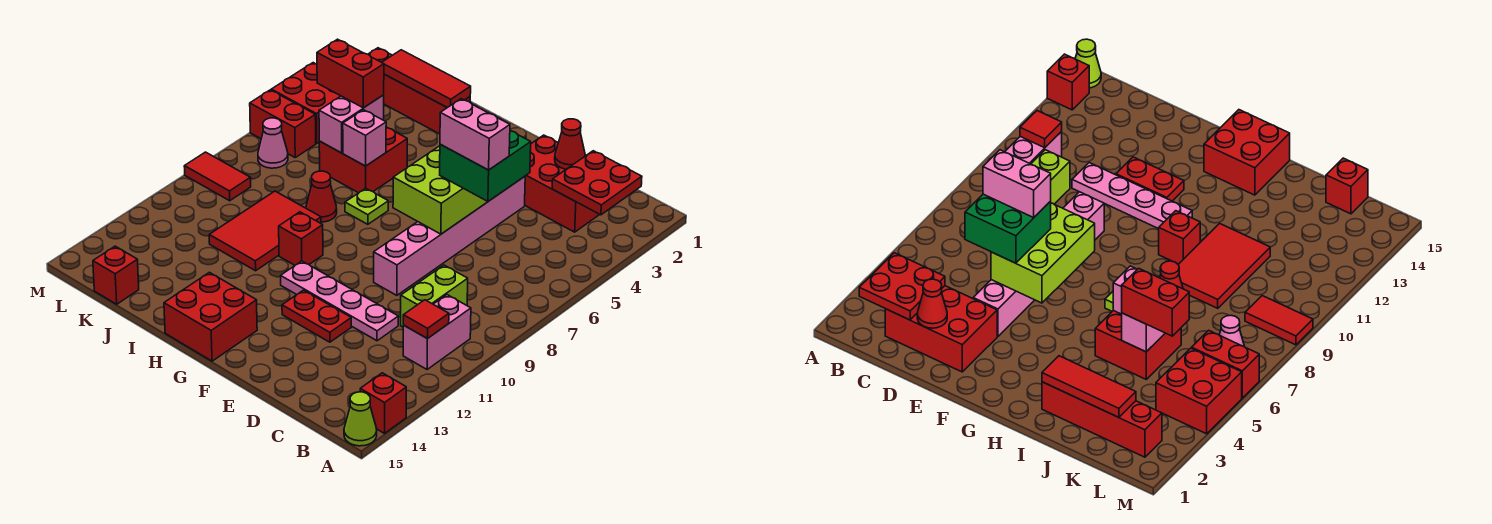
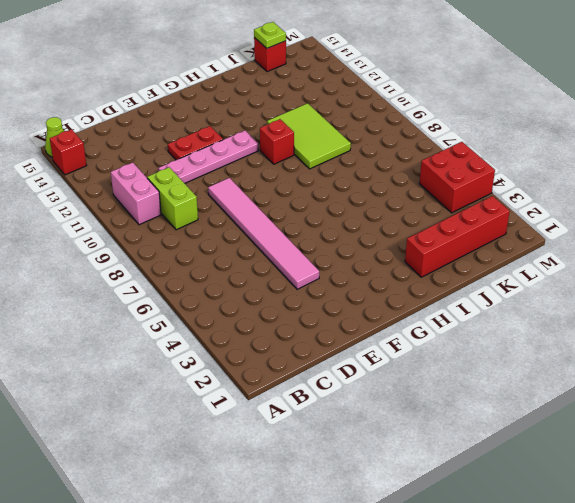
pink tile E4:E9 level 1 -> pink brick E4:E9 level 1
lime tile I9:J11 level 1 -> red tile I9:J11 level 1
lime plate K15 level 2 -> lime plate H7 level 1
none -> red brick C2:E3 level 1
none -> red brick G14:H15 level 1
none -> red brick I5:J6 level 1
none -> red cone I8 level 1

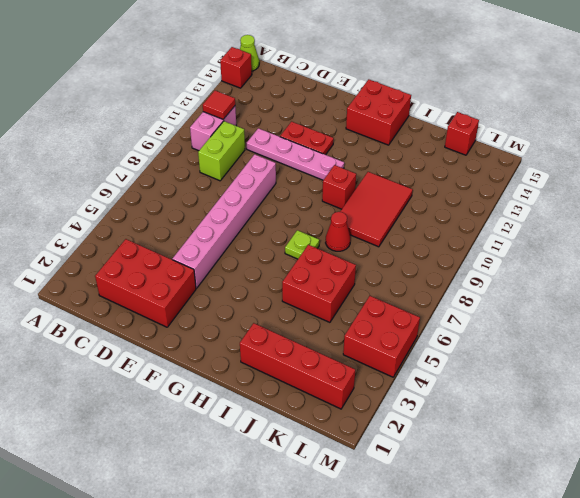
none -> red brick L6:M6 level 1
none -> pink cone L7 level 1
none -> red tile L9:M9 level 1
none -> red plate B2:C3 level 2

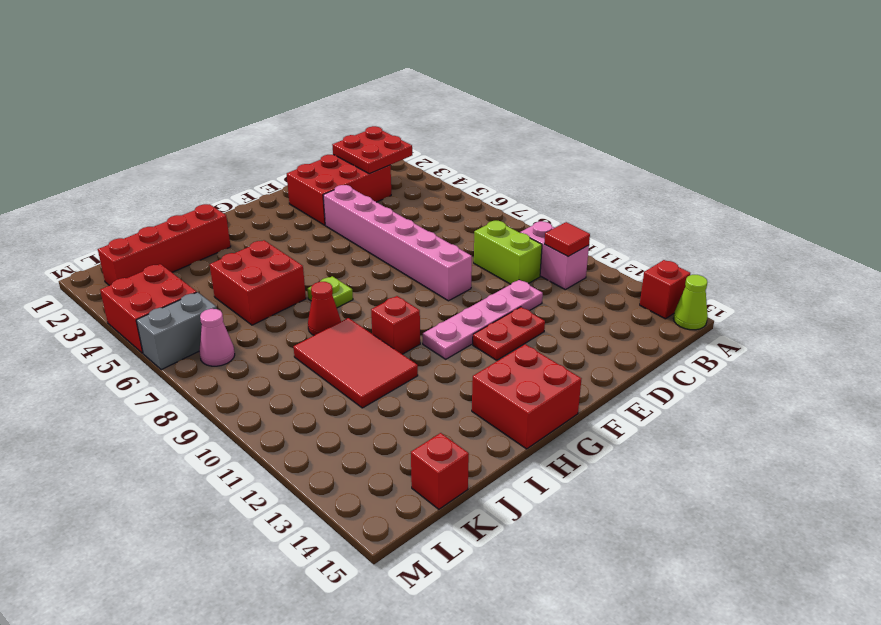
grey brick L6:M6 level 1 -> red brick L6:M6 level 1
none -> red tile L9:M9 level 1
none -> red cone D2 level 2
none -> lime brick E5:F7 level 2
none -> red tile I2:K2 level 2

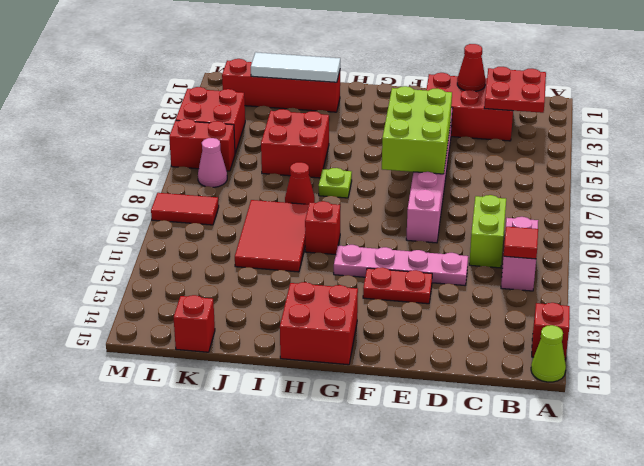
white tile I2:K2 level 2 -> red tile I2:K2 level 2
none -> pink brick I6 level 2
none -> pink brick J5:J6 level 2
none -> green brick D5:E6 level 3
none -> red brick J5:K5 level 3

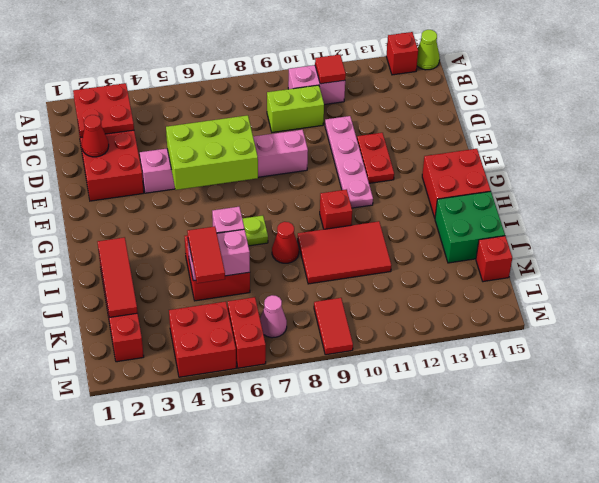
green brick I14:J15 level 1 -> green brick D5:E6 level 3
red tile J5:K5 level 3 -> red brick J5:K5 level 3
none -> pink brick D6:E6 level 4

